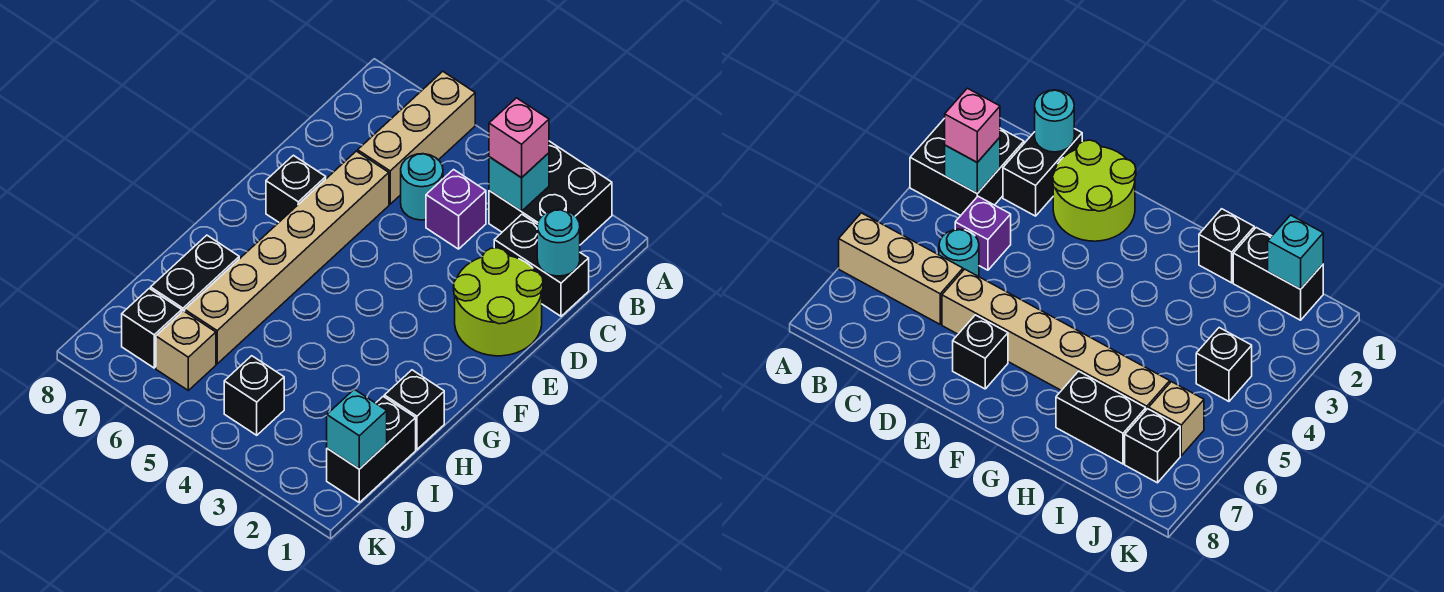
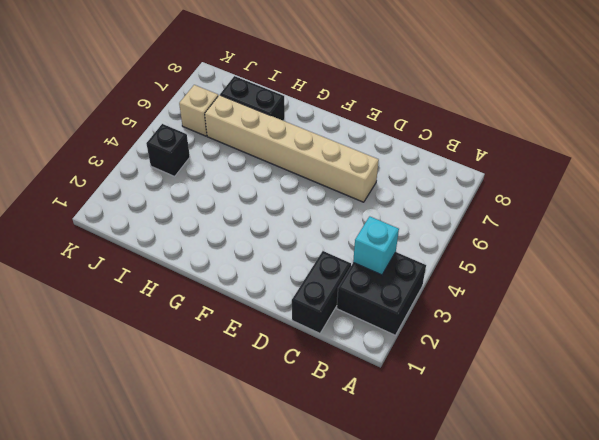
none -> tan brick A6:C6 level 1
none -> purple brick C4 level 1
none -> cyan round brick C5 level 1

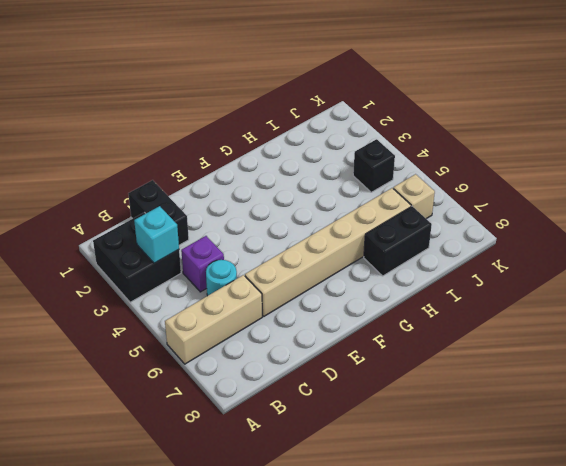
none -> lime round brick D1:E2 level 1
none -> black brick E7 level 1
none -> black brick H1 level 1

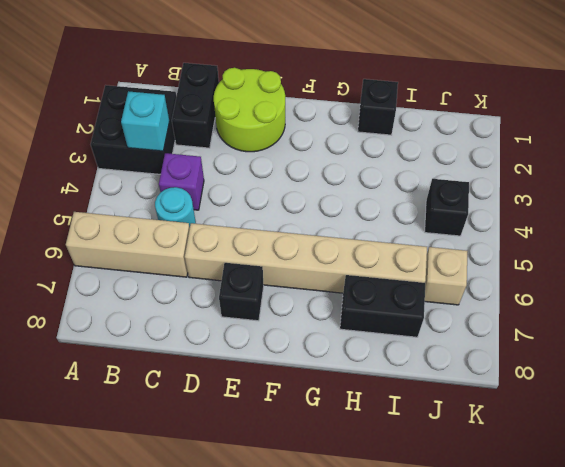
none -> black brick I1:J1 level 1
none -> black brick J7 level 1
none -> cyan round brick C1 level 2

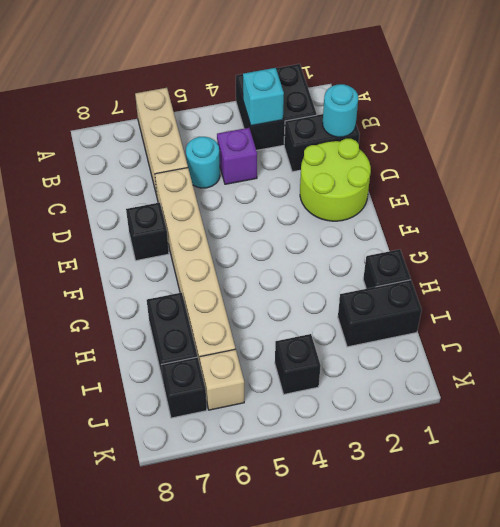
black brick I1:I2 level 1 -> black brick I1:J1 level 1
none -> cyan brick J1 level 2
none -> pink brick B3 level 3

